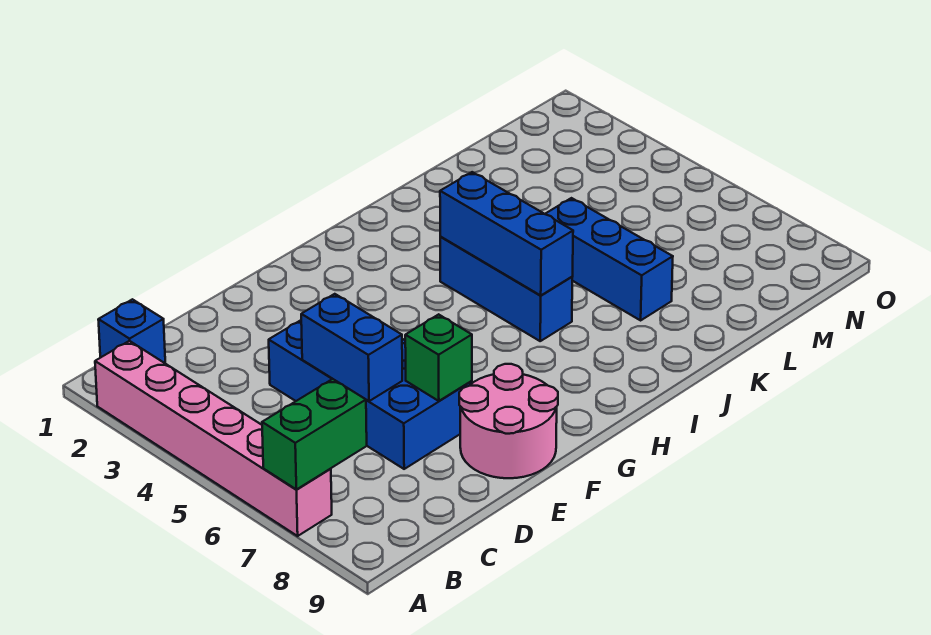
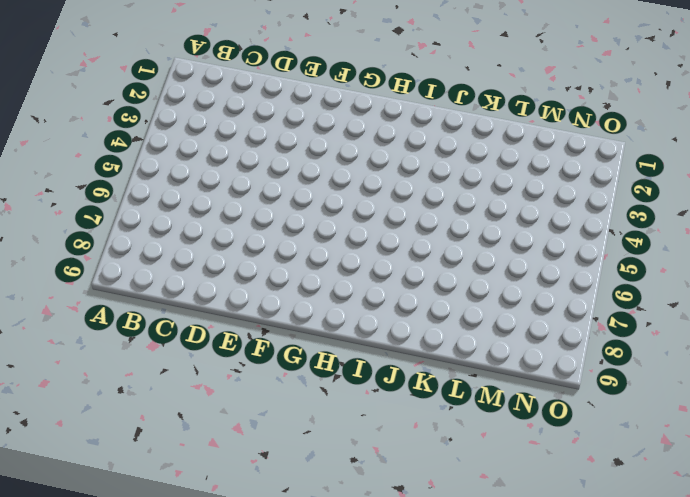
none -> pink brick A2:A7 level 1
none -> blue brick B1 level 1

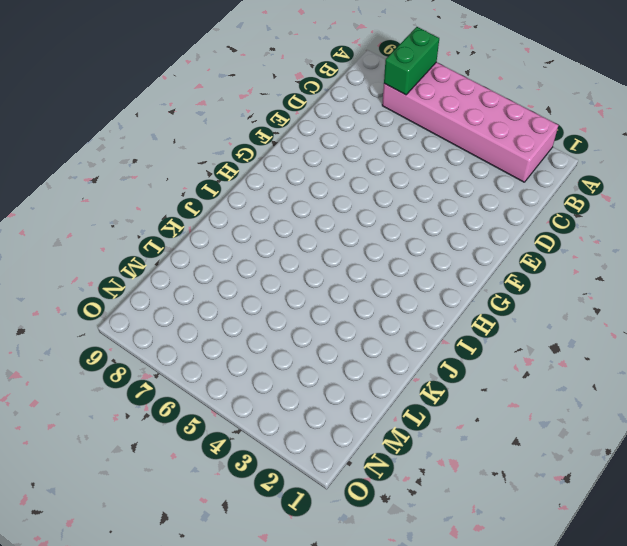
pink brick A2:B7 level 1 -> pink brick A2:A7 level 1
none -> blue brick B1 level 1
none -> blue brick D4:E7 level 1

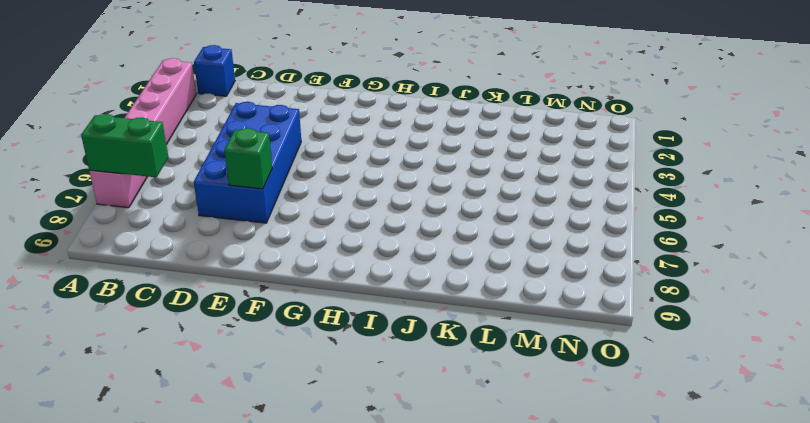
none -> pink round brick E8:F9 level 1
none -> blue brick I4:I6 level 1

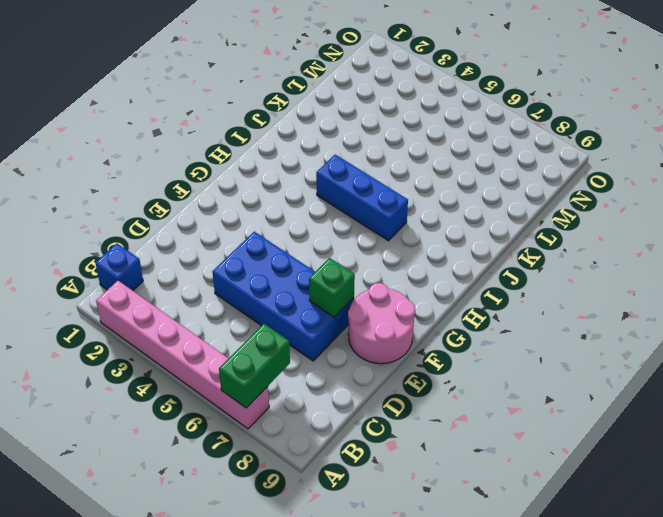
none -> blue brick K5:K7 level 1
none -> blue brick D5:D6 level 2

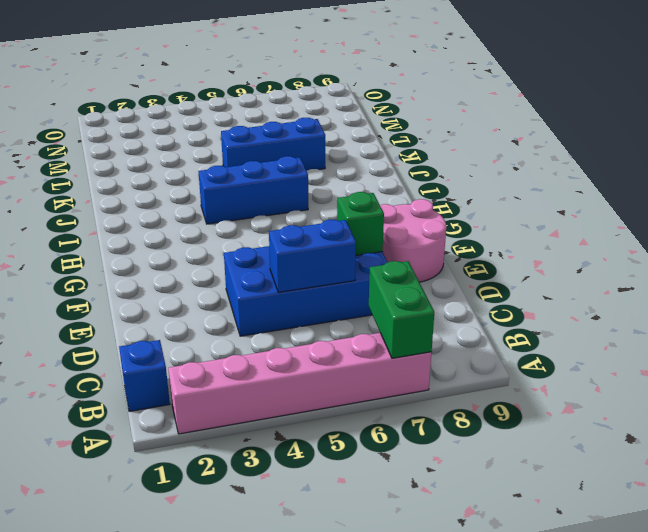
none -> blue brick I4:I6 level 2

